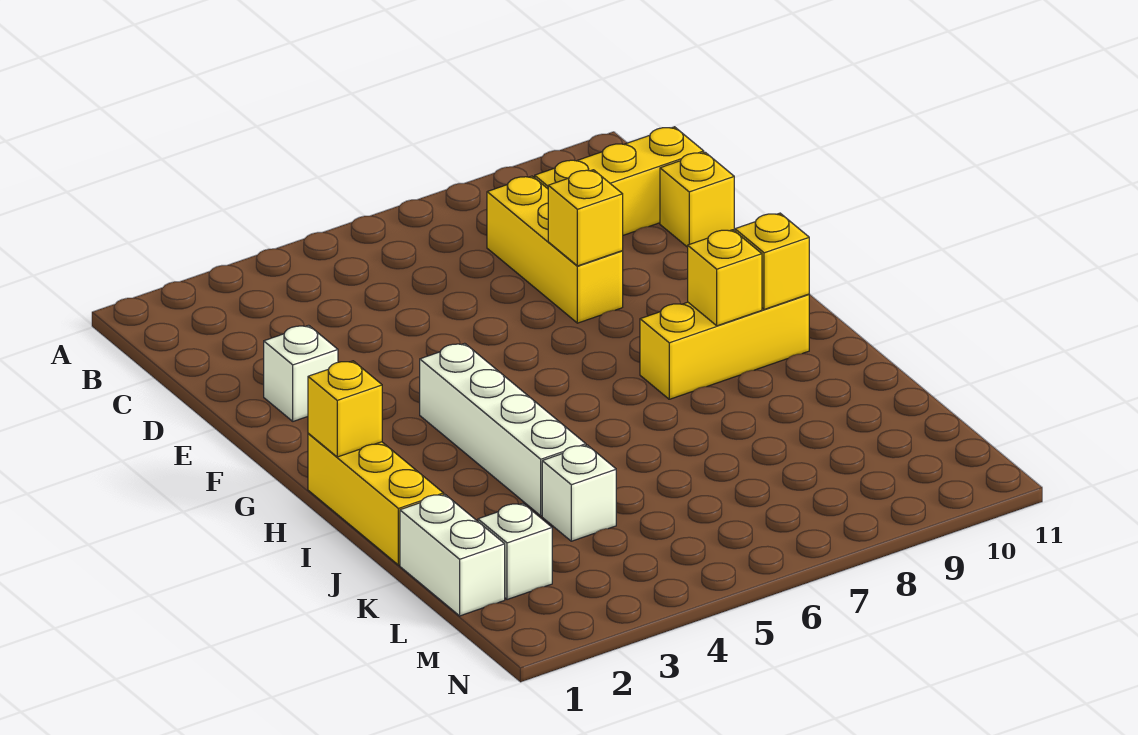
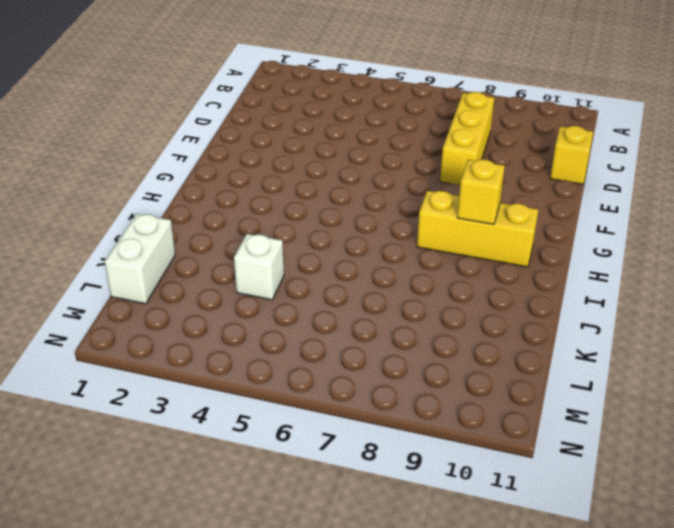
none -> yellow brick C9:C11 level 1
none -> white brick E2 level 1
none -> white brick G4:J4 level 1

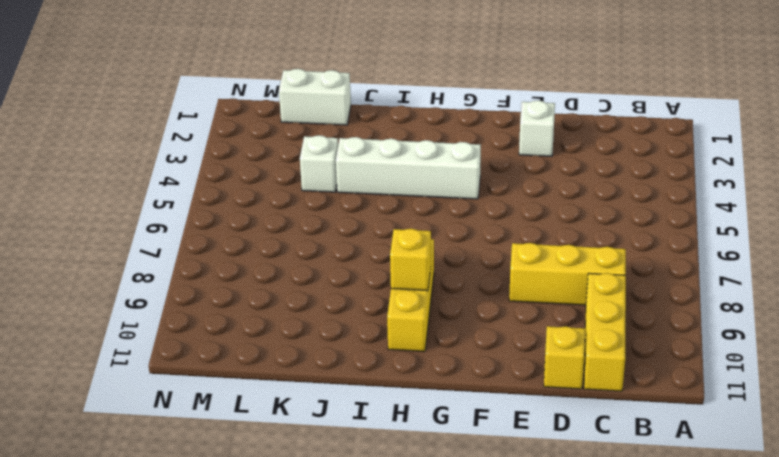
none -> yellow brick H1:J1 level 1
none -> white brick L2 level 1
none -> yellow brick E8 level 2

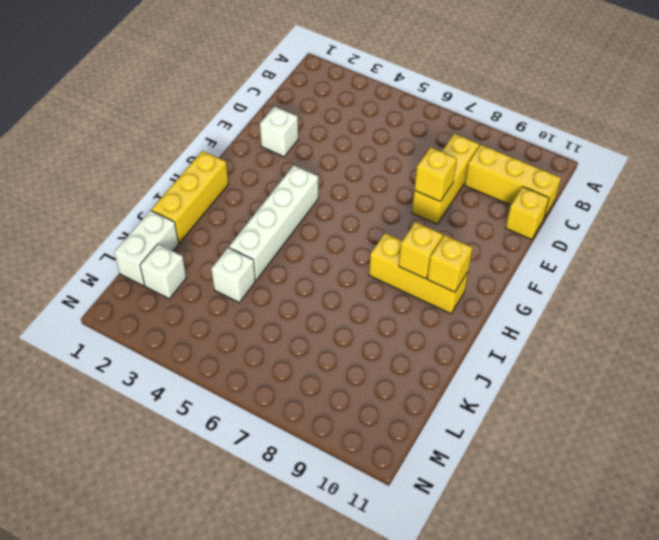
none -> yellow brick H1 level 2

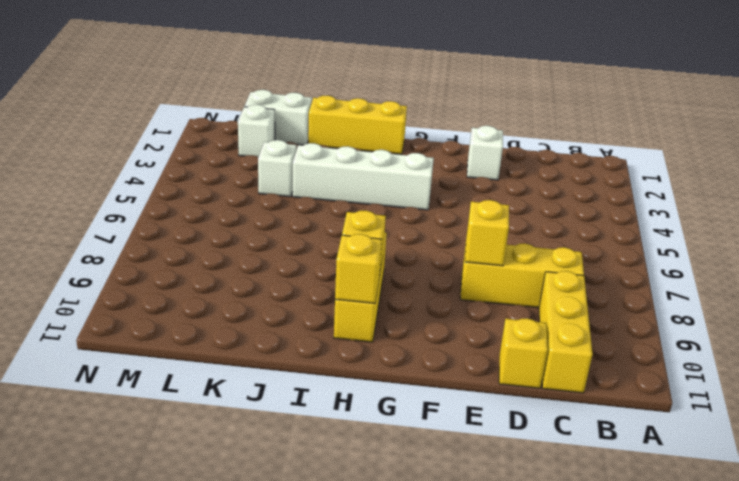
none -> yellow brick H1 level 2

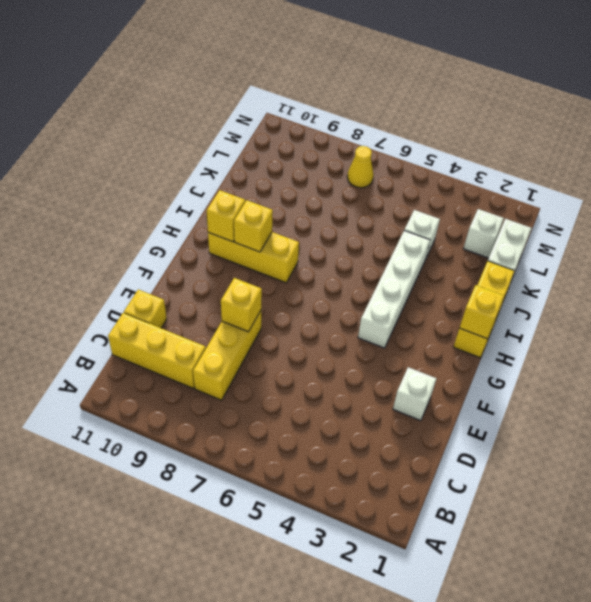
yellow cone M7 level 1 -> none

